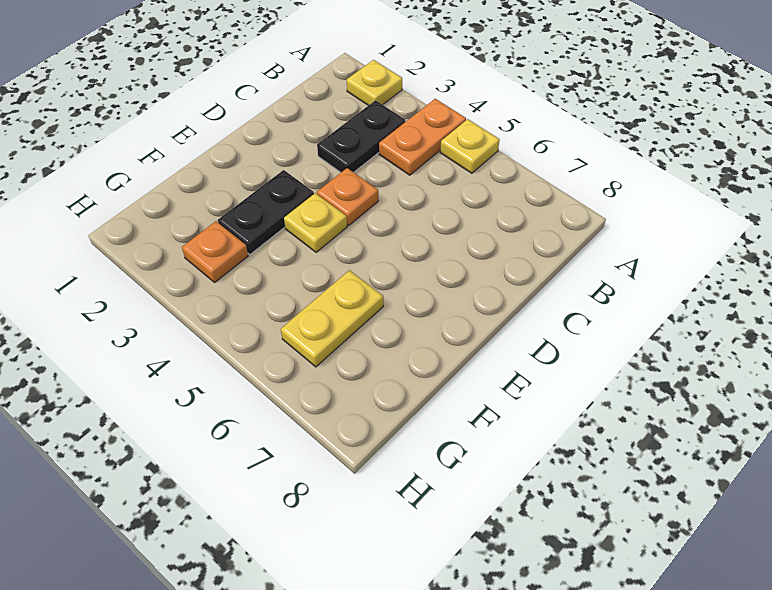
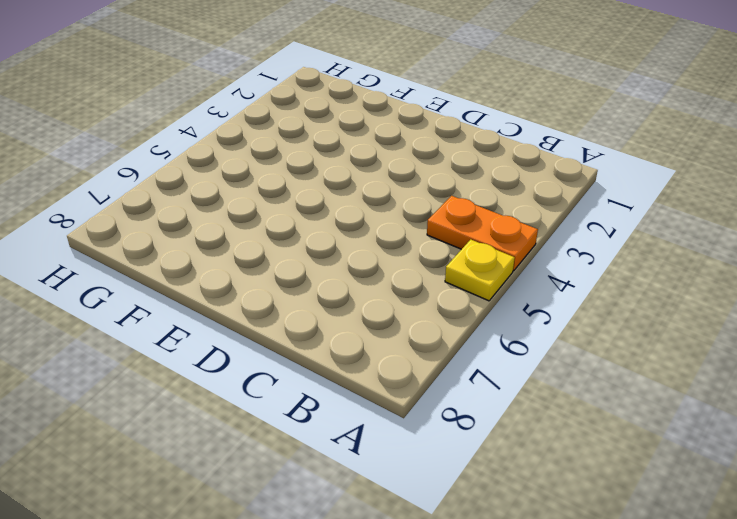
none -> yellow plate A2 level 1
none -> black plate B3:C3 level 1

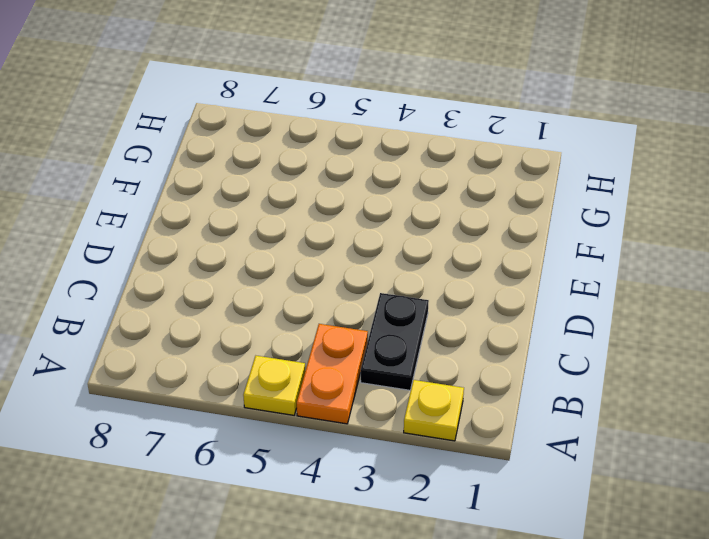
none -> orange plate D4 level 1
none -> black plate E3:F3 level 1

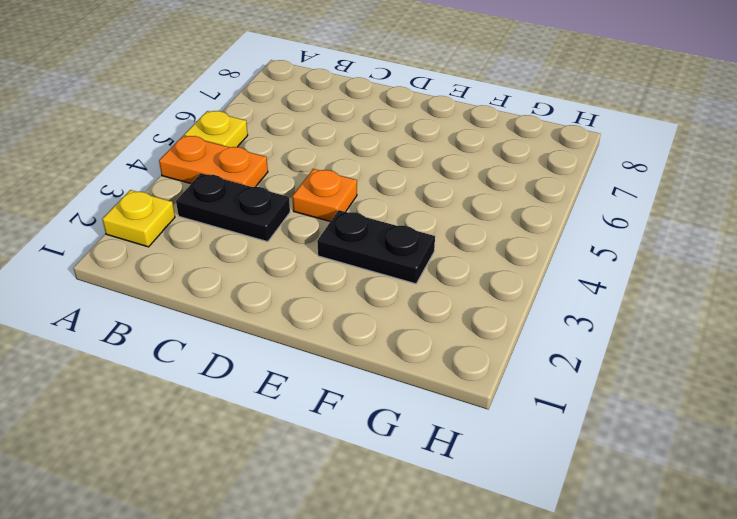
none -> yellow plate E4 level 1
none -> yellow plate F6:G6 level 1

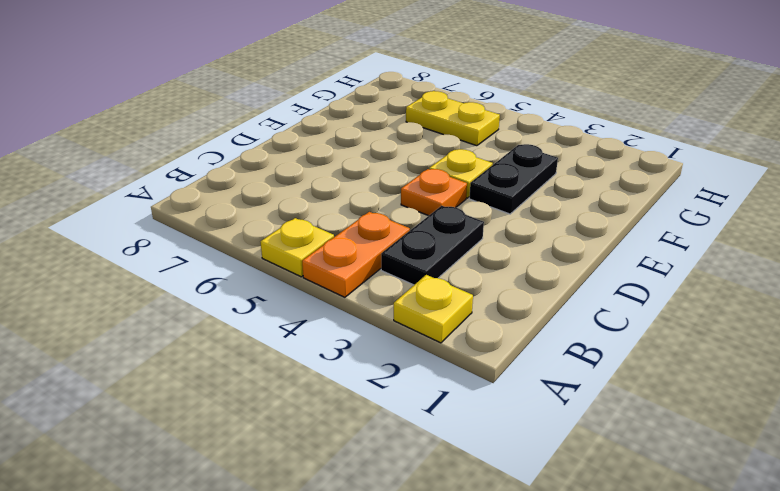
yellow plate G5:G6 level 1 -> yellow plate F6:G6 level 1
none -> orange plate G3 level 1

